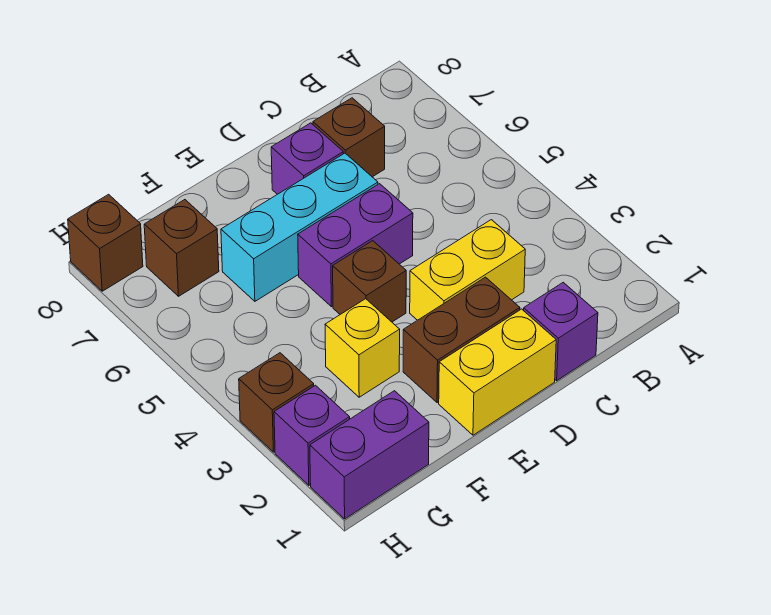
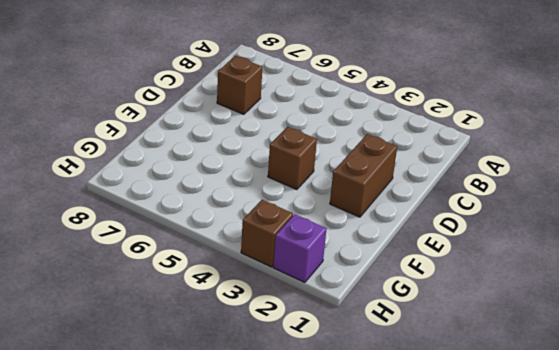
none -> purple brick C1 level 1
none -> yellow brick C3:D3 level 1
none -> yellow brick D1:E1 level 1

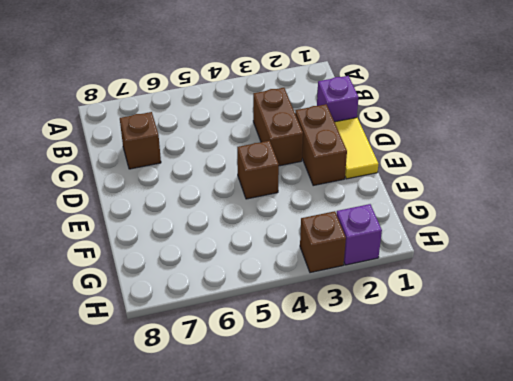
brown brick C3:D3 level 1 -> yellow brick C3:D3 level 1
yellow tile D1:E1 level 1 -> yellow brick D1:E1 level 1
none -> purple brick D5:E5 level 1
none -> cyan brick D6:F6 level 1
none -> purple brick D7 level 1

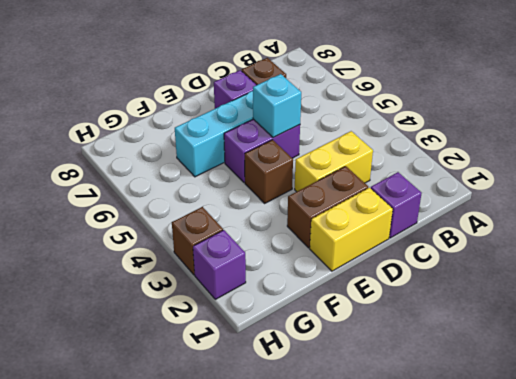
cyan brick D5 level 2 -> none
none -> yellow brick F3 level 1
none -> purple brick G1:H1 level 1
none -> brown brick G7 level 1

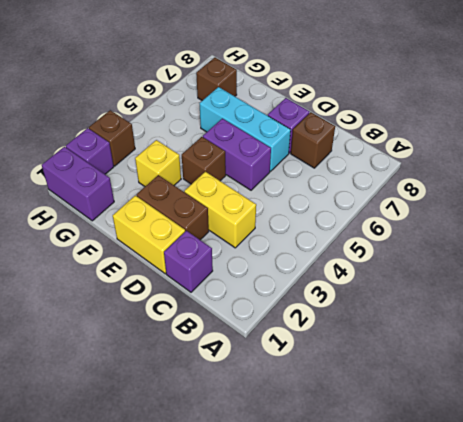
none -> brown brick H8 level 1

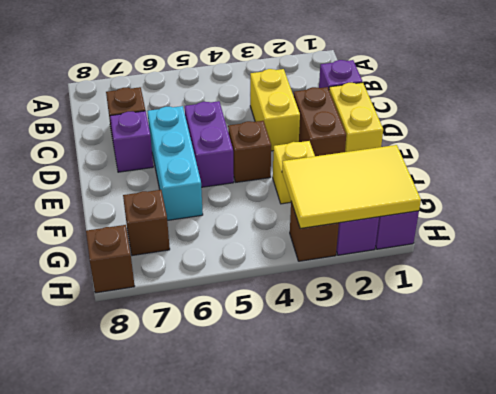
yellow tile G1:H3 level 2 -> none

